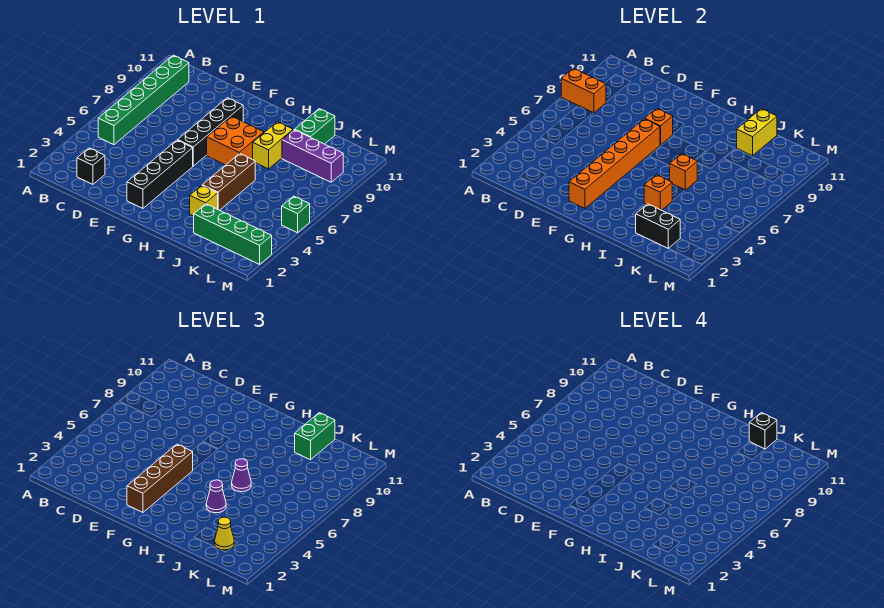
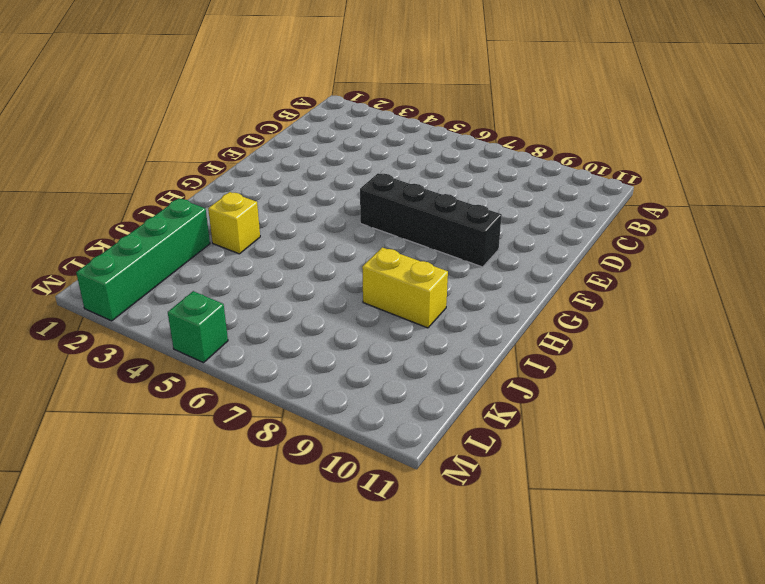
none -> green brick B5:B10 level 1
none -> black brick C2 level 1
none -> black brick F2:F5 level 1

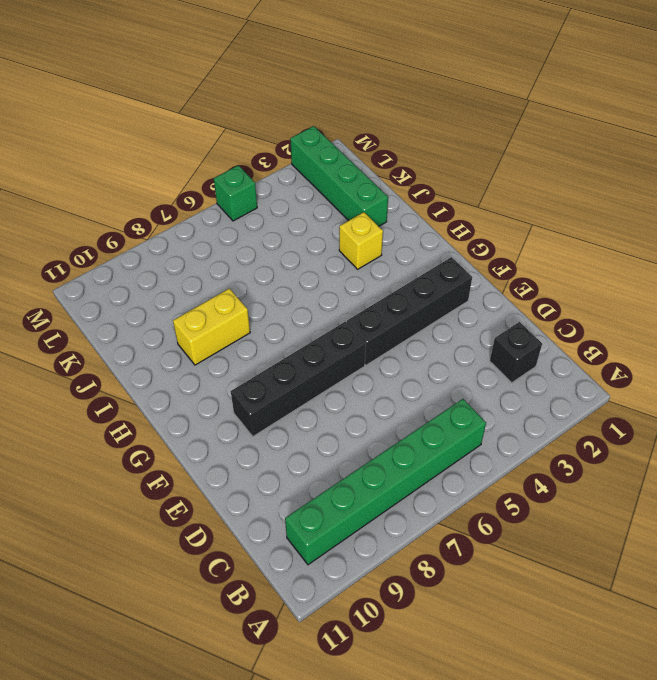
none -> orange brick G7:H8 level 1
none -> brown brick I4:I6 level 1
none -> purple brick J9:L9 level 1

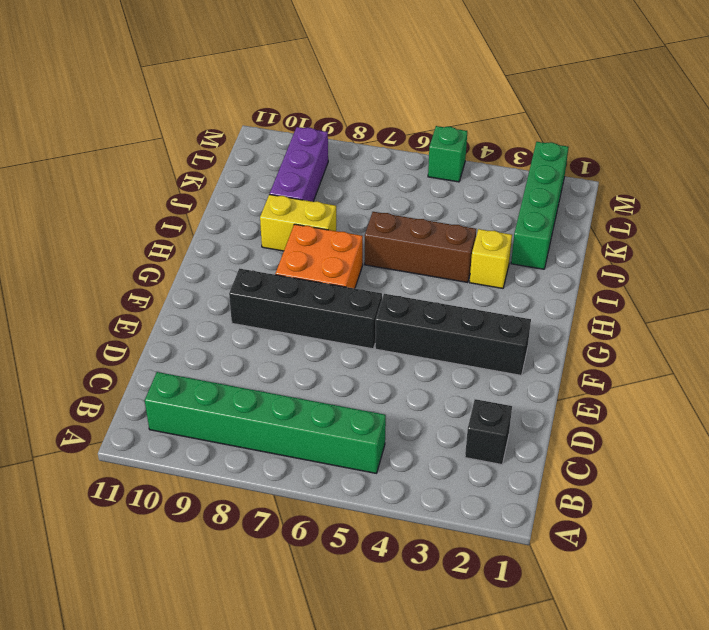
none -> green brick J10:J11 level 1
none -> orange brick A8:B8 level 2
none -> orange brick F2:F7 level 2

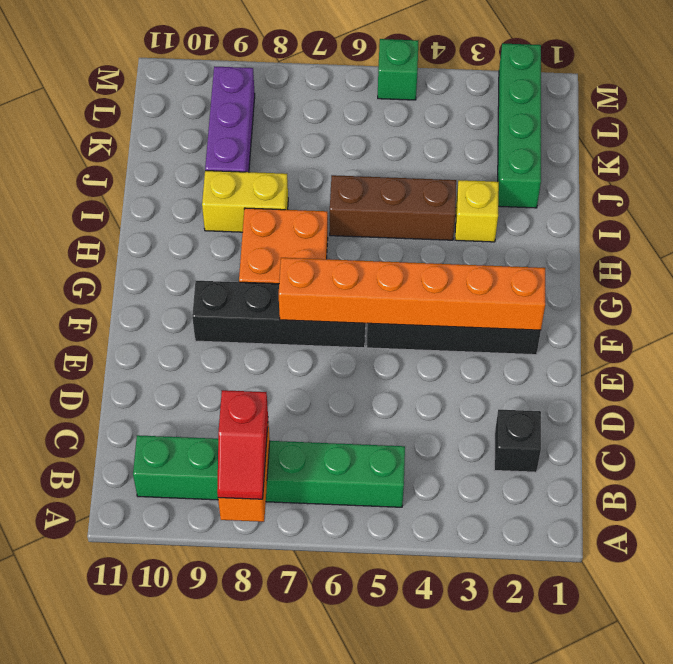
red slope A8:B8 level 3 top B -> none
none -> green brick J10:J11 level 1
none -> orange brick F8 level 2
none -> orange brick I4 level 2

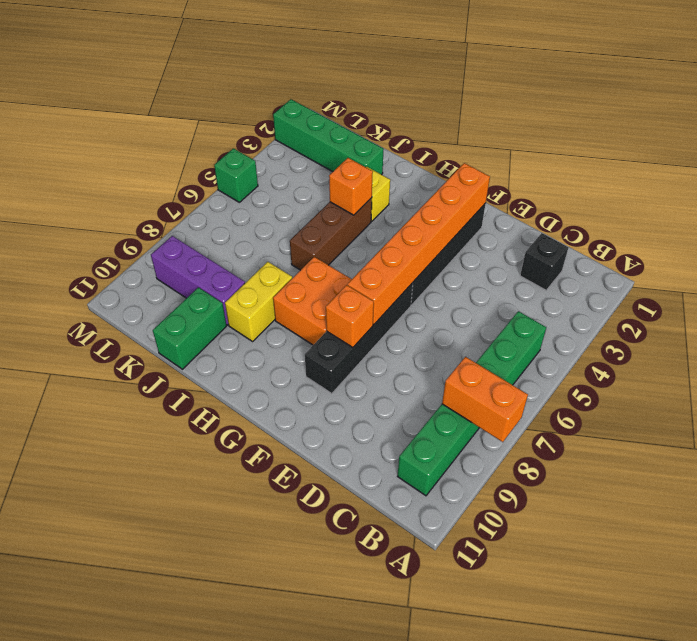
none -> orange brick I6 level 2
none -> black brick J2:K2 level 2
none -> yellow brick J10:J11 level 2

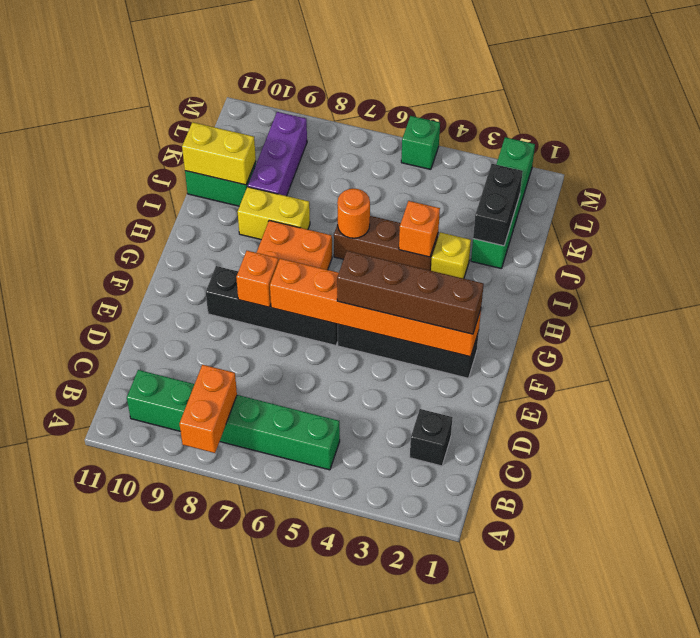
orange round brick I6 level 2 -> orange brick I6 level 2
none -> purple cone I4 level 3
none -> purple cone I6 level 3
none -> green brick J10:J11 level 3

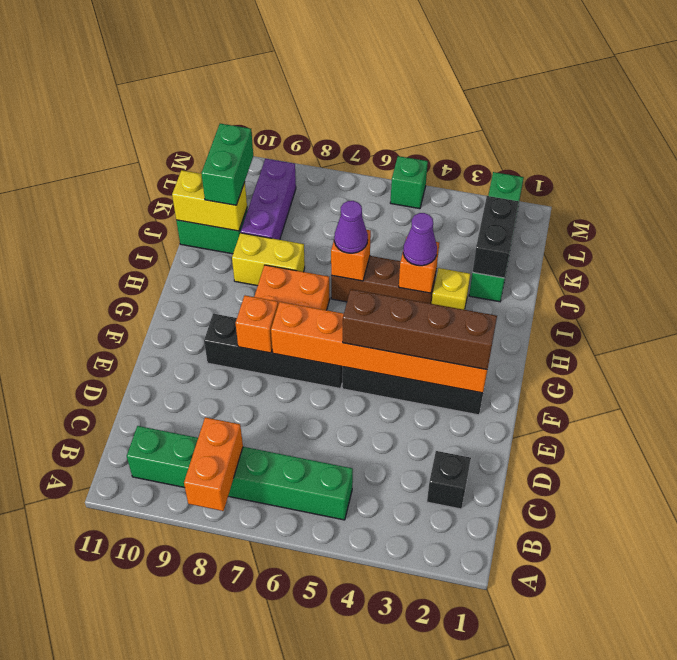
green brick J10:K10 level 3 -> green brick J10:J11 level 3
none -> yellow cone K2 level 3
none -> black brick J11 level 4

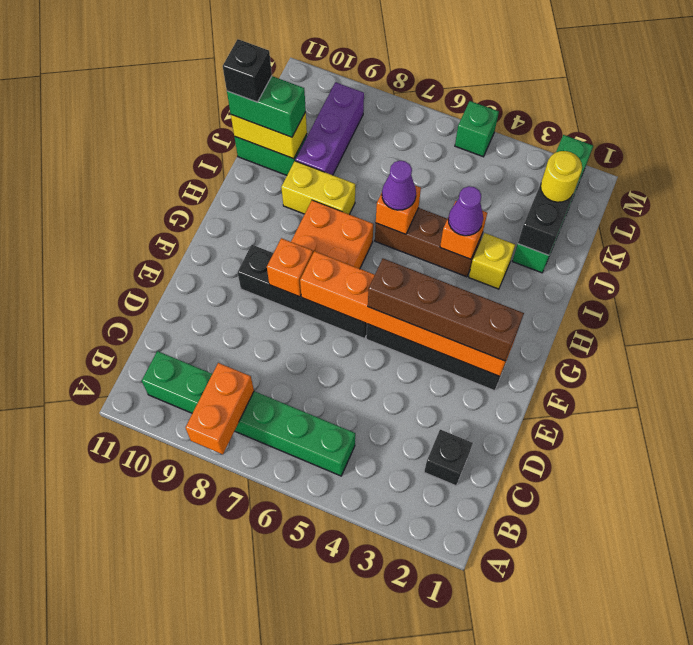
yellow round brick K2 level 3 -> yellow cone K2 level 3

